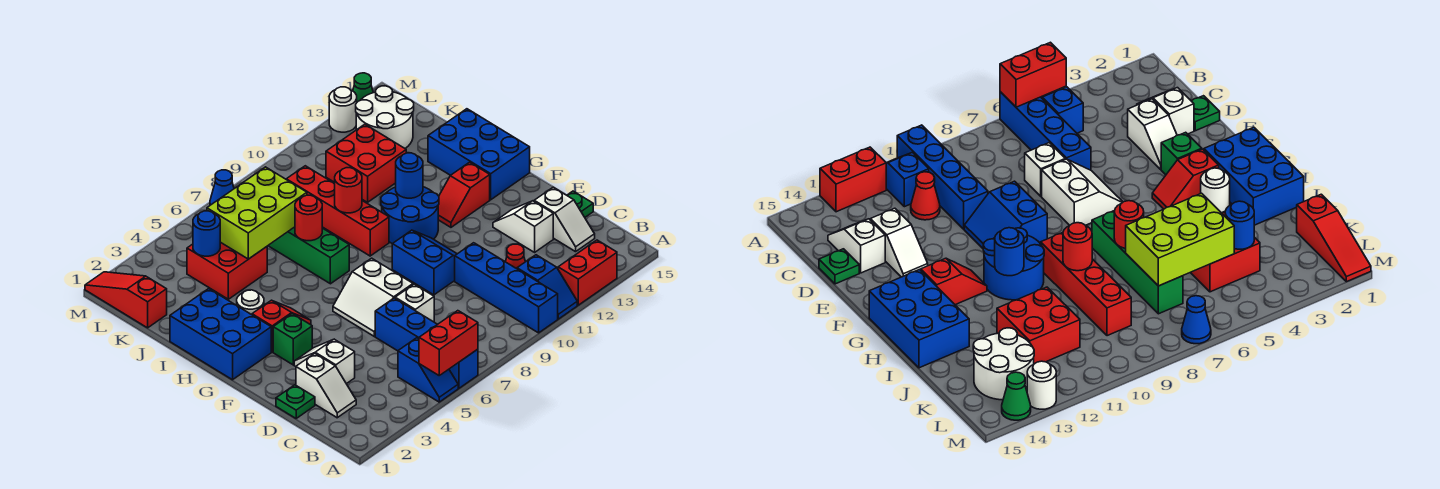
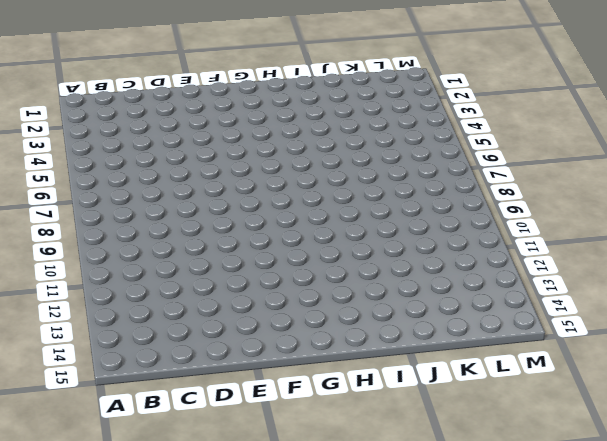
none -> blue slope A5:B5 level 1 top B
none -> blue brick A6:D6 level 1
none -> blue brick A10:D10 level 1
none -> blue slope A11:B11 level 1 top B

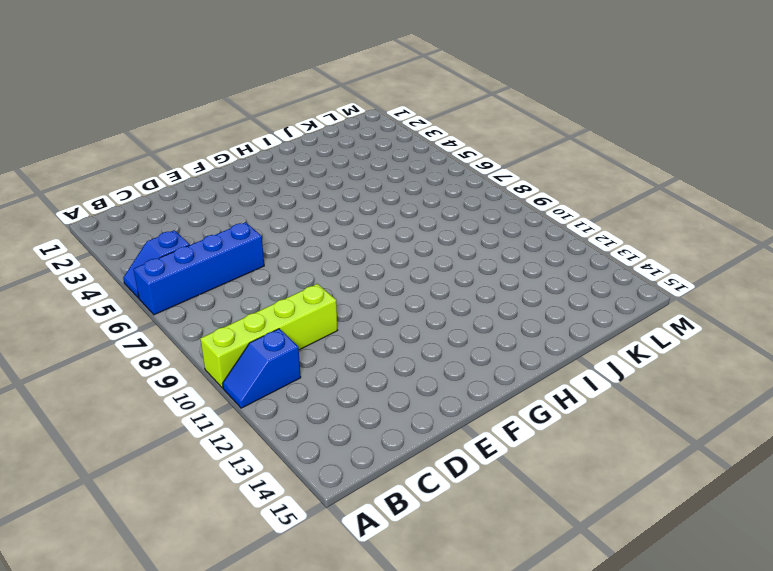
lime brick A10:D10 level 1 -> blue brick A10:D10 level 1
none -> red brick A12:A13 level 1
none -> white slope C2:D2 level 1 top D
none -> red cone C11 level 1
none -> white slope C14:D14 level 1 top D

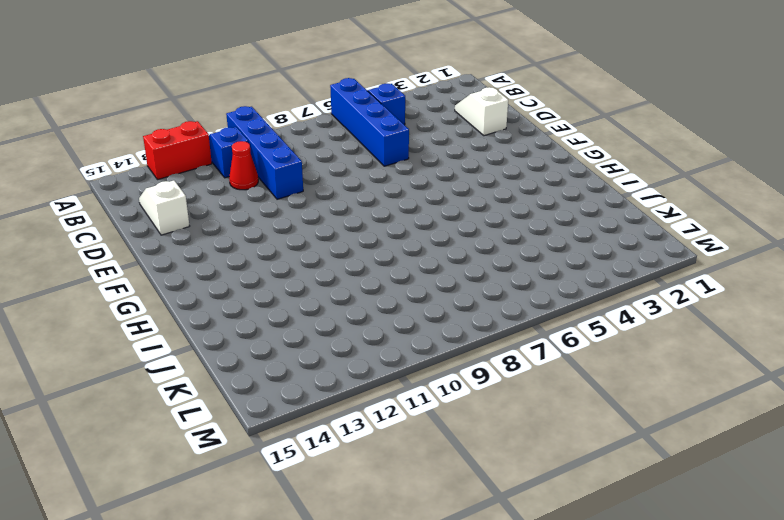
none -> green plate D1 level 1
none -> white slope D3:E3 level 1 top D
none -> white brick D7 level 1
none -> white slope D13:E13 level 1 top D

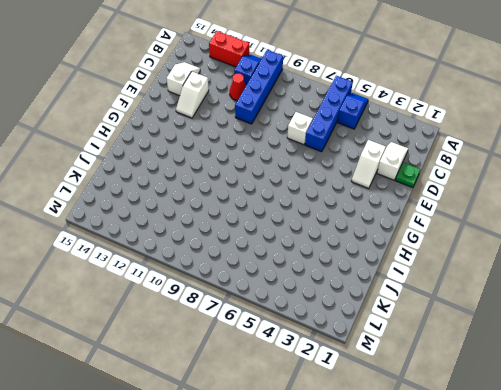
none -> green plate D15 level 1
none -> white slope E6:F7 level 1 top 7
none -> blue slope E9:F10 level 1 top 9
none -> green brick F3 level 1

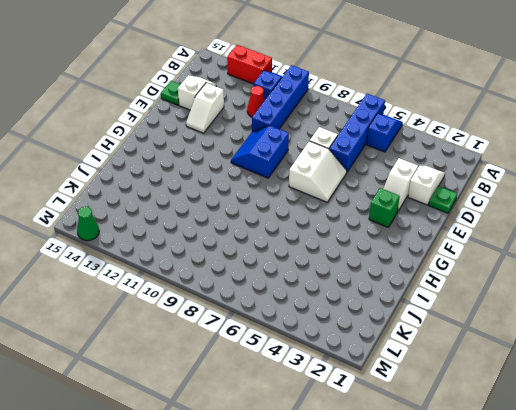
none -> blue brick G1:I2 level 1
none -> red slope G3:G4 level 1 top 3
none -> blue round brick G10:H11 level 1
none -> red slope G12:G13 level 1 top 13

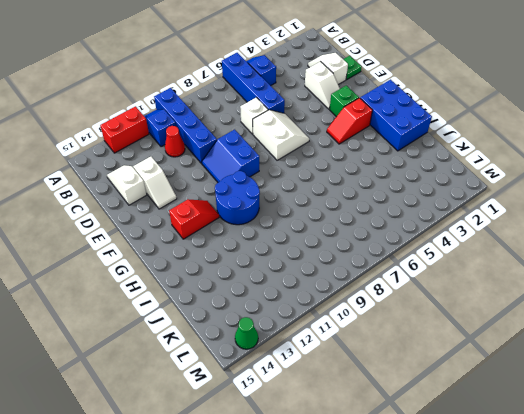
none -> green plate D15 level 1
none -> blue brick G14:I15 level 1
none -> white round brick H3 level 1
none -> green brick H7:K7 level 1

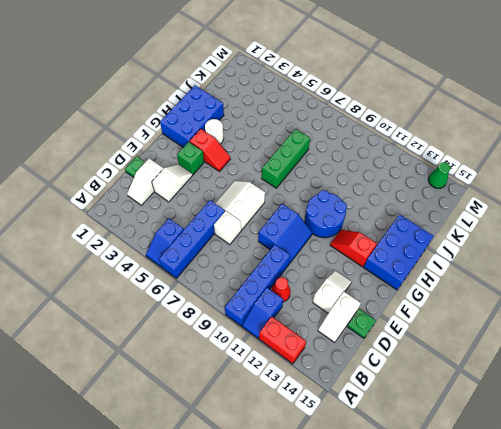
green brick H7:J7 level 1 -> green brick H7:K7 level 1
none -> red brick H9:K9 level 1
none -> red brick J4:K5 level 1
none -> red brick J11:K12 level 1
none -> red slope K1:M1 level 1 top K

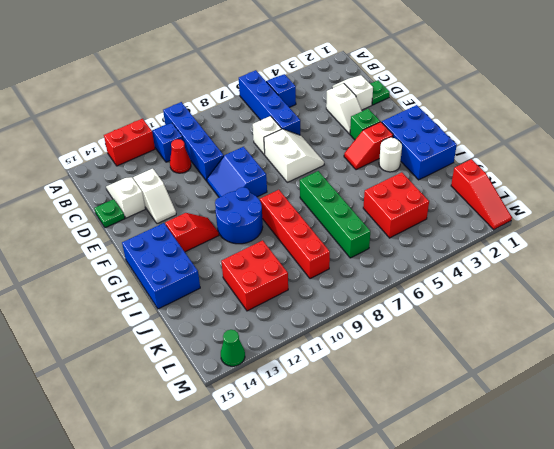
none -> white round brick K13:L14 level 1
none -> blue cone M7 level 1
none -> white round brick M13 level 1
none -> red brick A5:A6 level 2

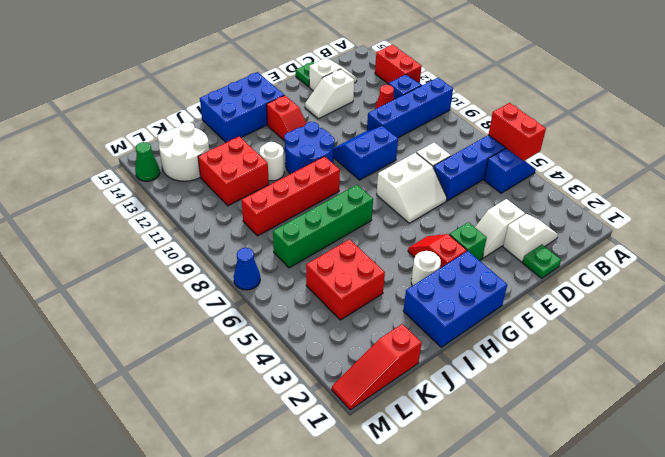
white round brick I11 level 1 -> white round brick M13 level 1
none -> blue round brick H11 level 2
none -> red round brick I7 level 2
none -> red round brick I9 level 2
none -> lime brick J5:K7 level 2

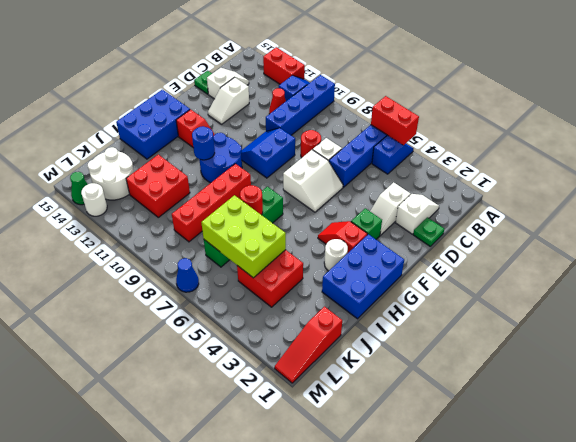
red round brick D8 level 1 -> red round brick I9 level 2
none -> blue round brick K4 level 2

